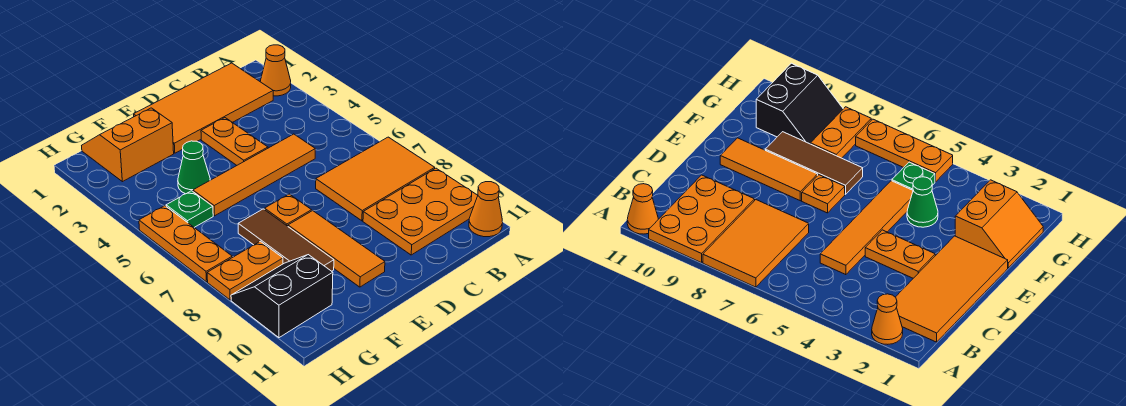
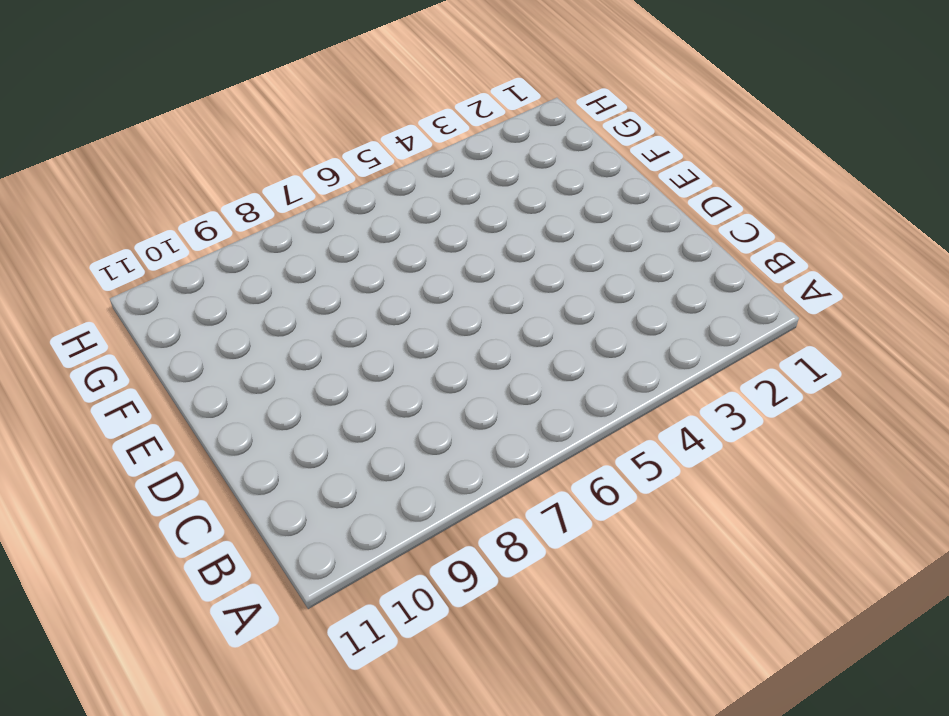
none -> orange cone A2 level 1
none -> orange tile A7:C8 level 1
none -> orange plate A9:C10 level 1

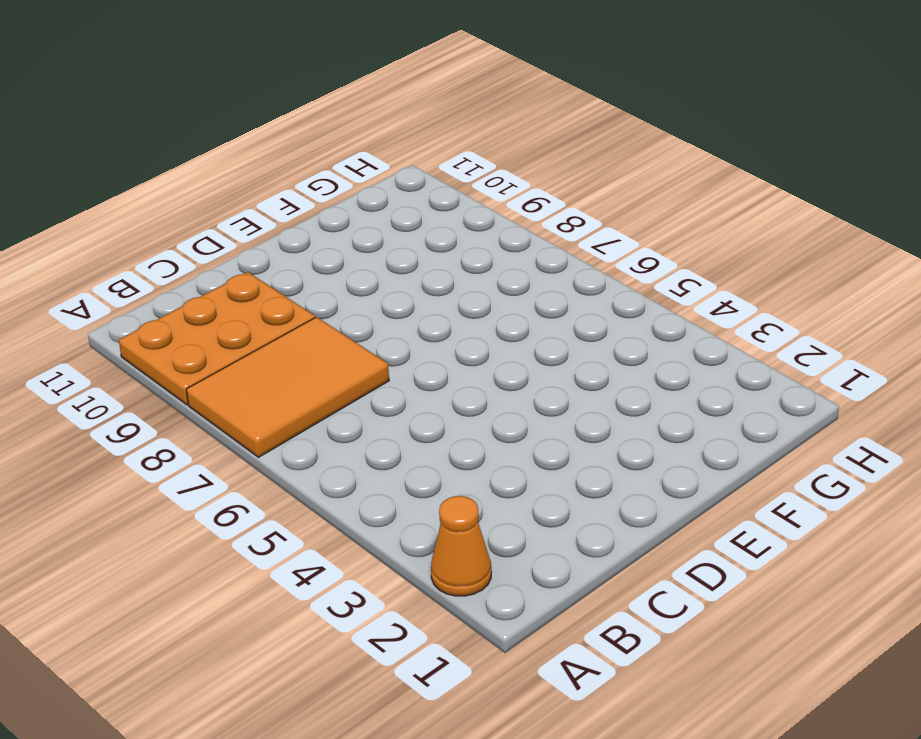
none -> orange cone A11 level 1
none -> orange tile B1:E2 level 1
none -> orange tile C5:F5 level 1

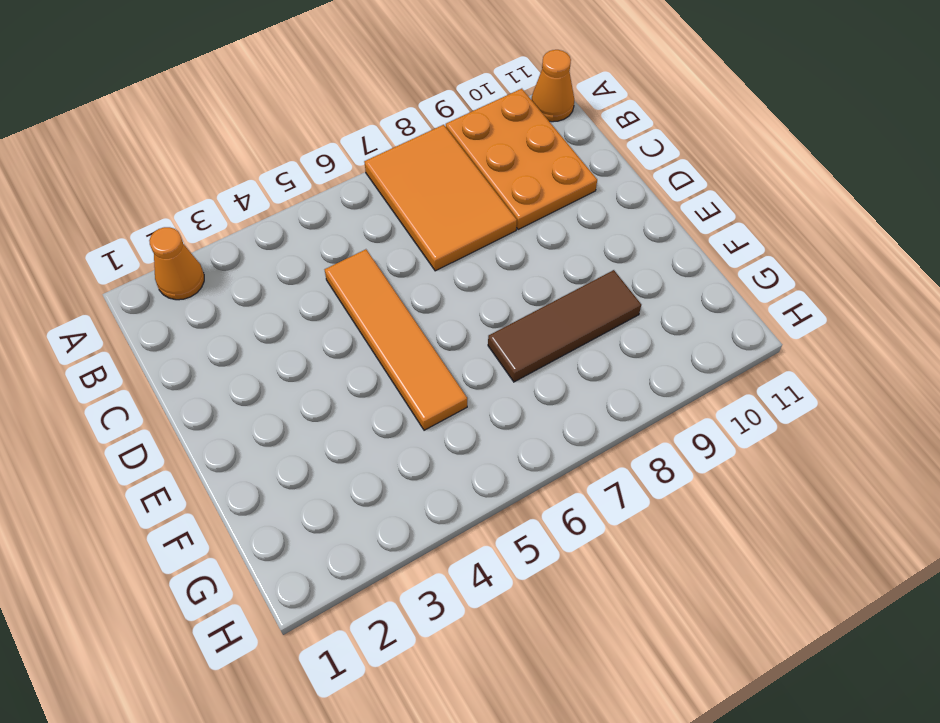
none -> orange tile B1:E2 level 1
none -> orange plate D3:D4 level 1
none -> orange plate E7 level 1

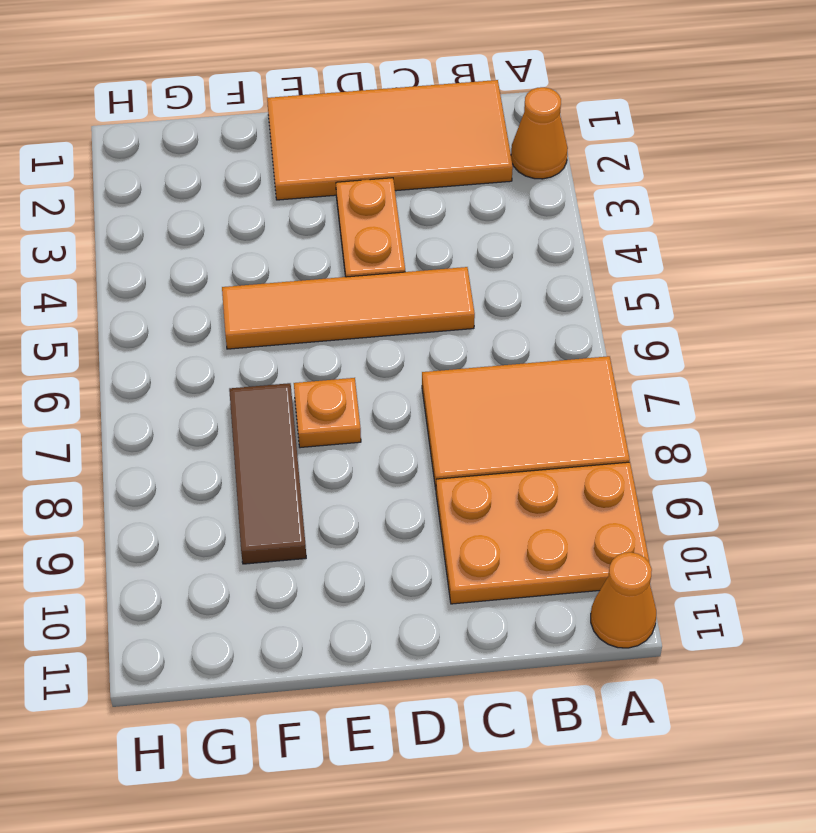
none -> orange tile E8:E10 level 1
none -> orange slope F1:G2 level 1 top 2
none -> green cone F4 level 1

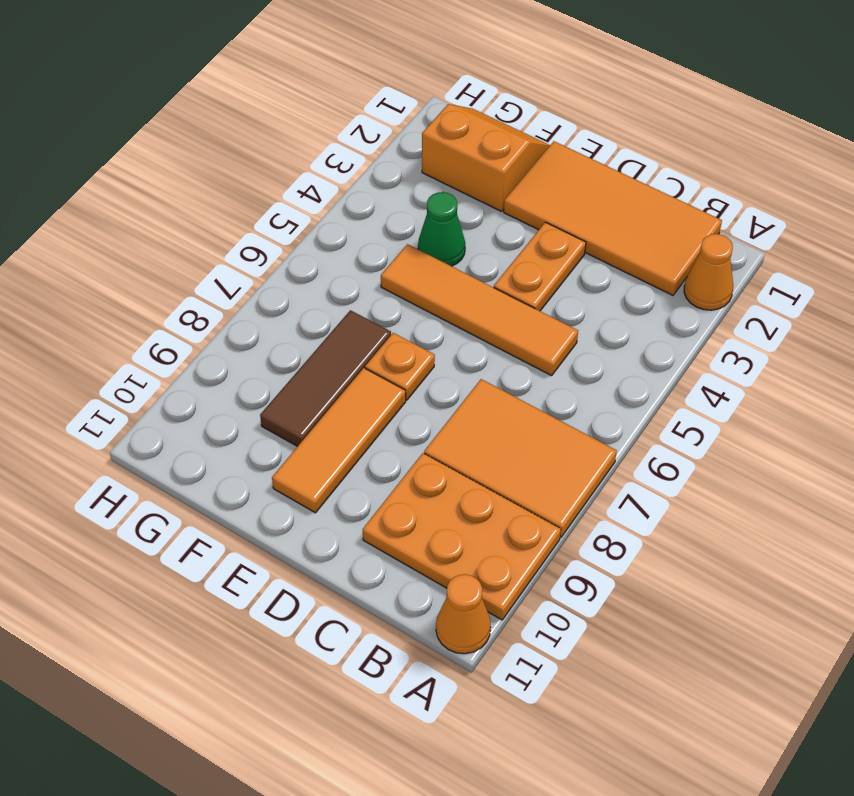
none -> green plate G5 level 1
none -> orange plate G8:H8 level 1
none -> black slope G9:H10 level 1 top 10

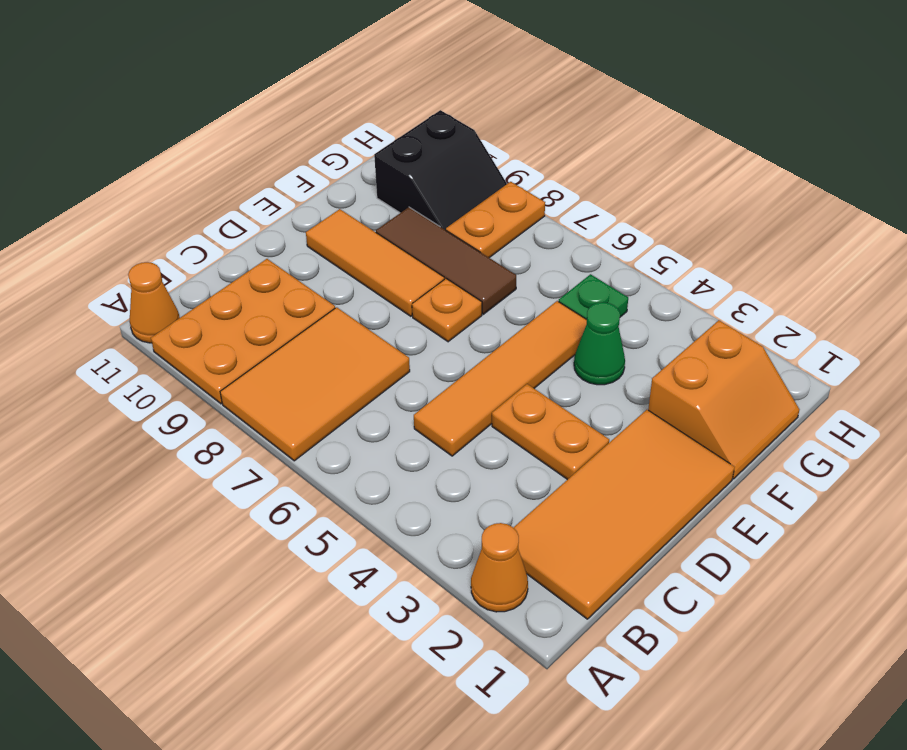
none -> orange plate H5:H7 level 1

